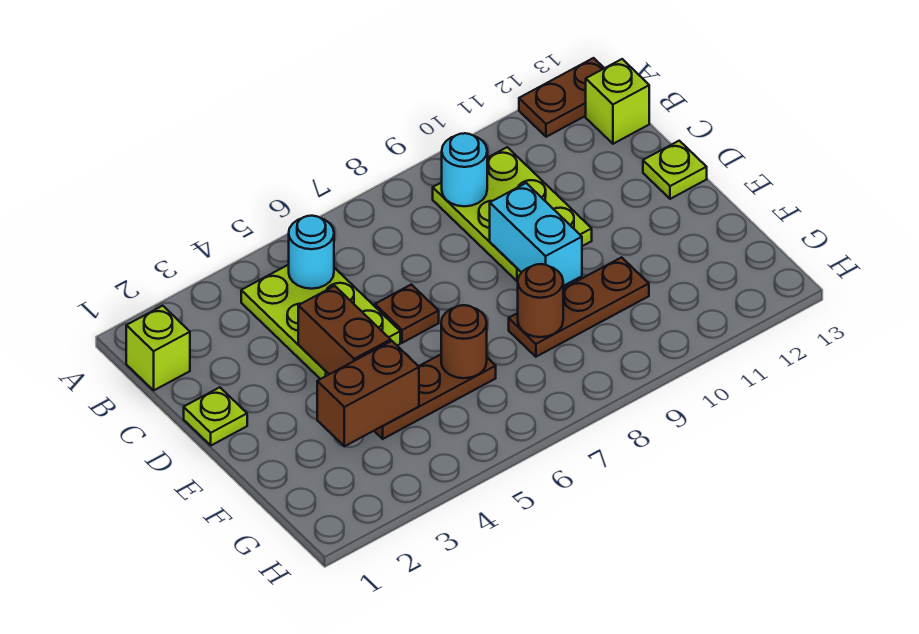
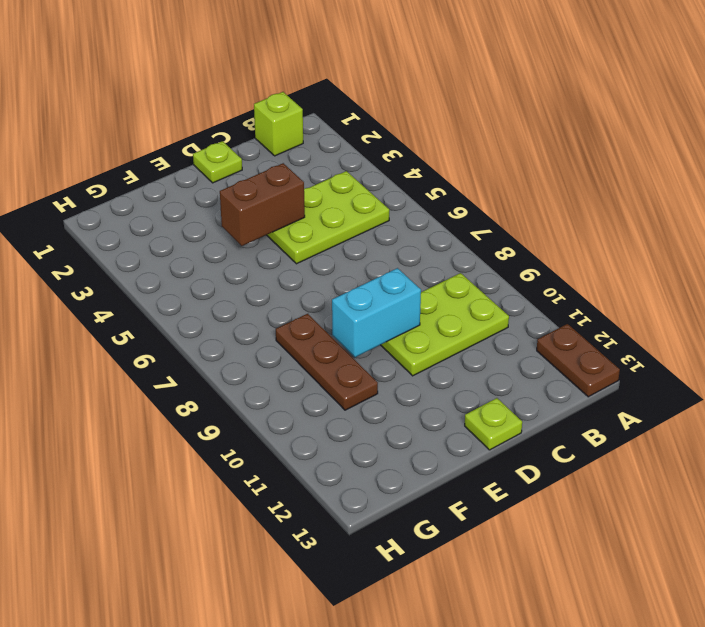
none -> lime brick B13 level 1
none -> brown plate D6 level 1
none -> brown plate F4:F6 level 1

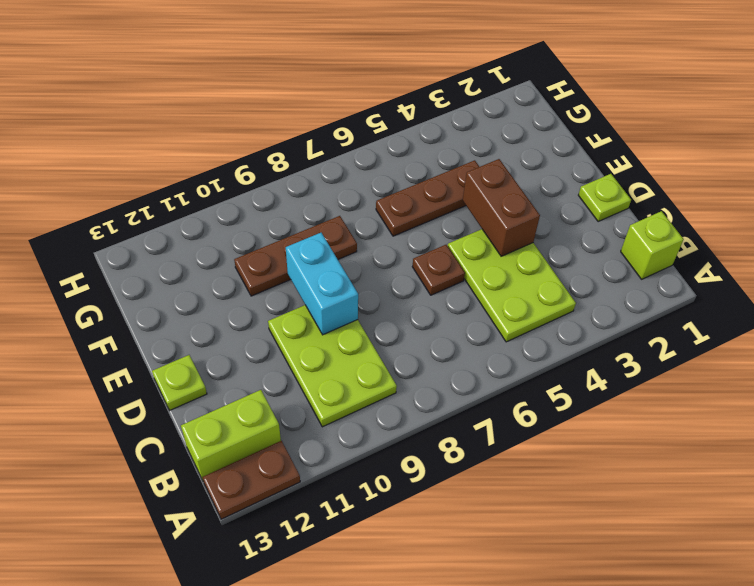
lime brick B12:B13 level 1 -> lime brick B13 level 1
none -> cyan round brick B5 level 2
none -> cyan round brick B9 level 2
none -> brown brick F3:F4 level 2

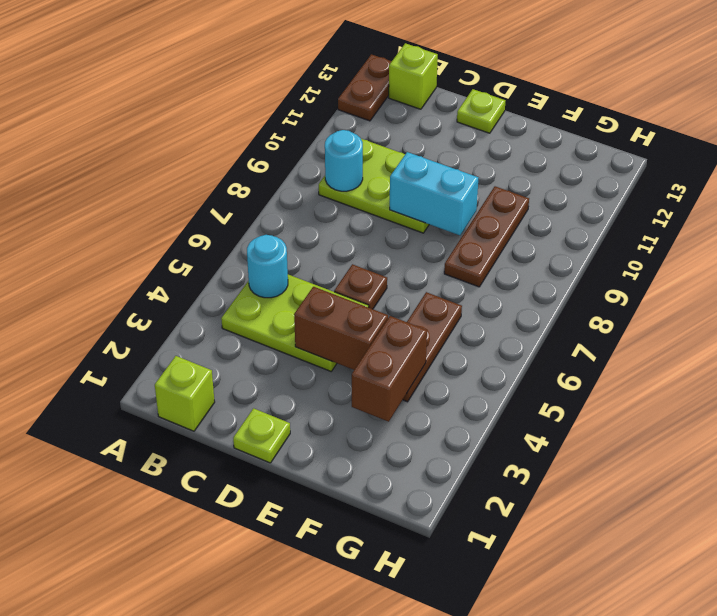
none -> brown round brick F6 level 2
none -> brown round brick F8 level 2

